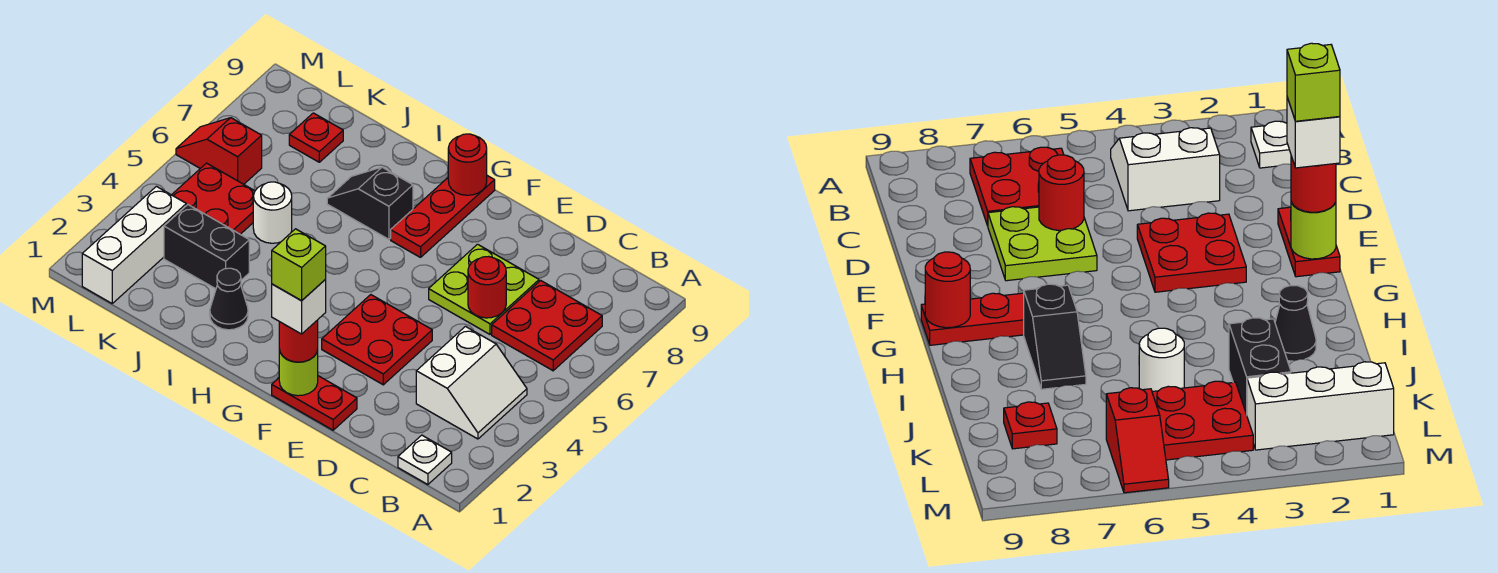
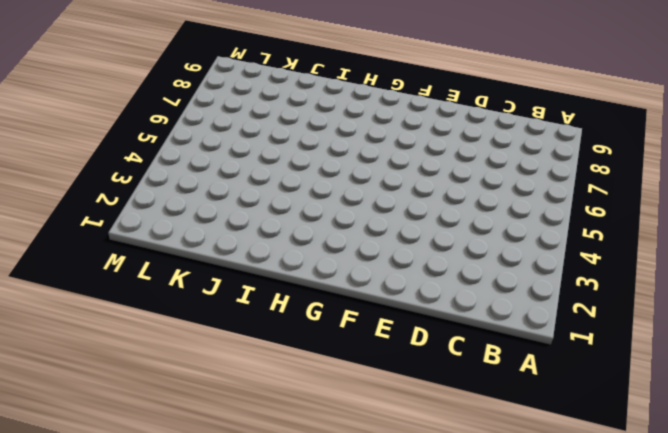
none -> white plate B1 level 1
none -> white slope B3:C4 level 1 top C
none -> red plate B6:C7 level 1

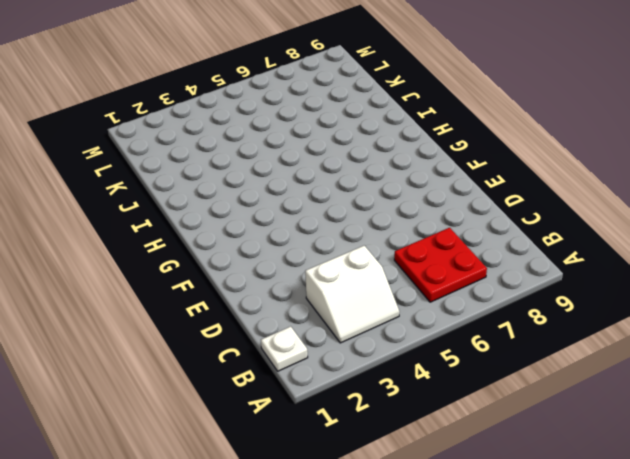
none -> lime plate D6:E7 level 1
none -> red plate E1:F1 level 1
none -> red plate E3:F4 level 1

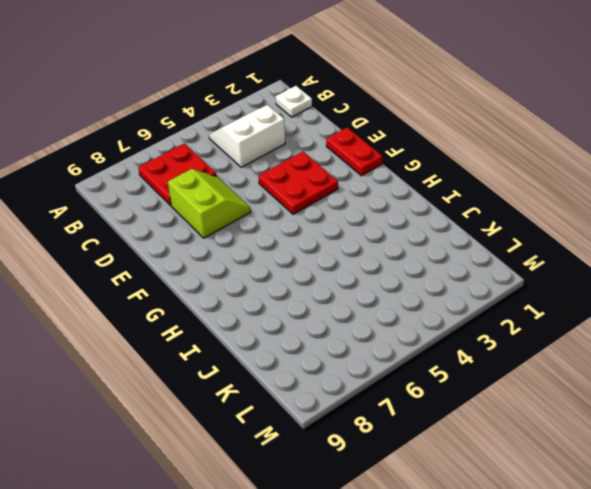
lime slope D6:E7 level 1 top 7 -> lime plate D6:E7 level 1
none -> red plate G7:G9 level 1
none -> black slope H7:I7 level 1 top H
none -> black cone I2 level 1

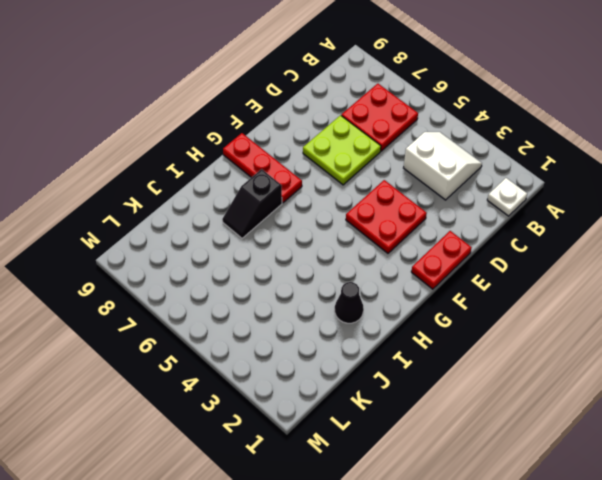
none -> black brick J3:K3 level 1
none -> white round brick J5 level 1
none -> red plate K4:L5 level 1

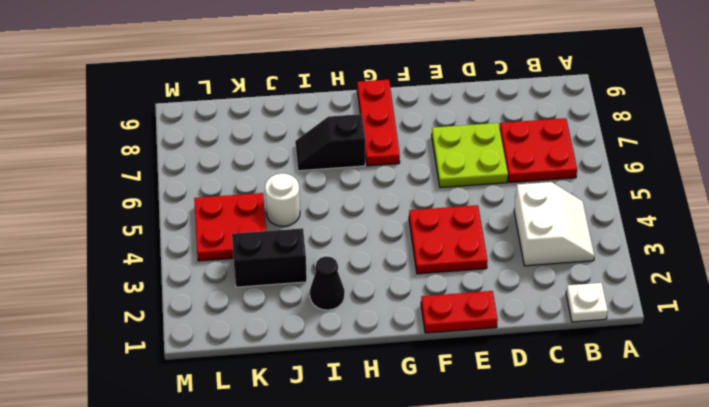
none -> red plate K8 level 1
none -> white brick L1:L3 level 1
none -> red slope L6:M6 level 1 top L

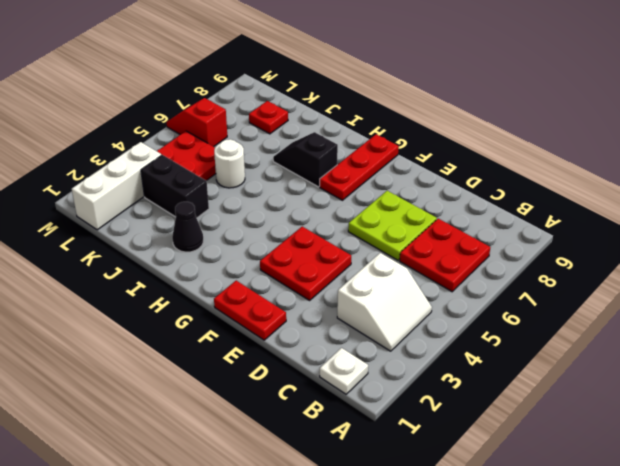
none -> red round brick D6 level 2
none -> lime round brick F1 level 2
none -> red round brick G9 level 2

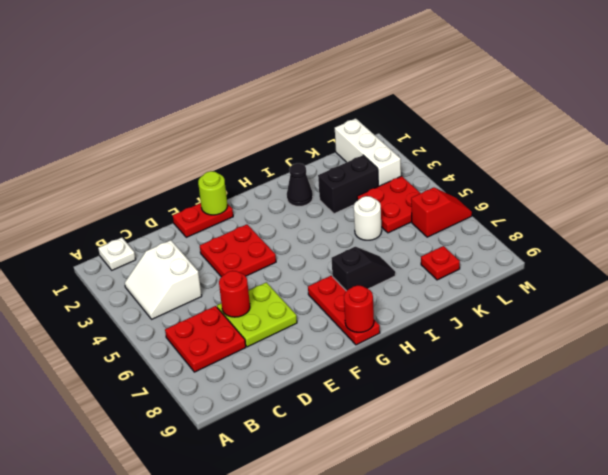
none -> red round brick F1 level 3
none -> white brick F1 level 4
none -> lime brick F1 level 5

